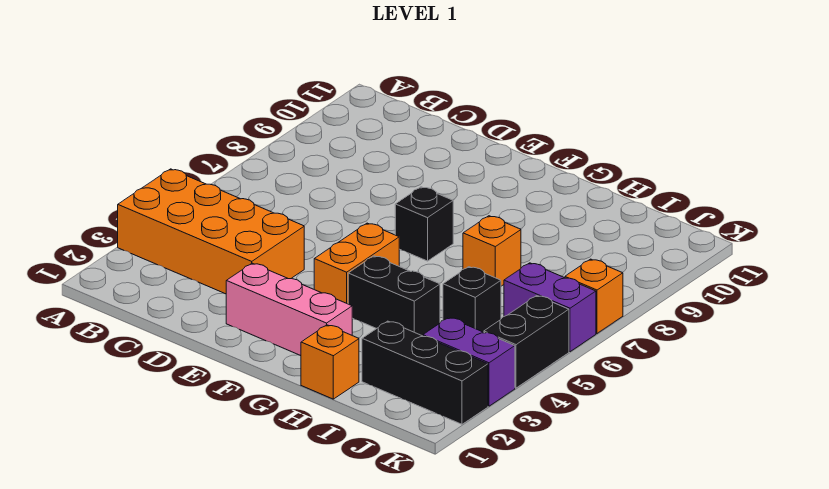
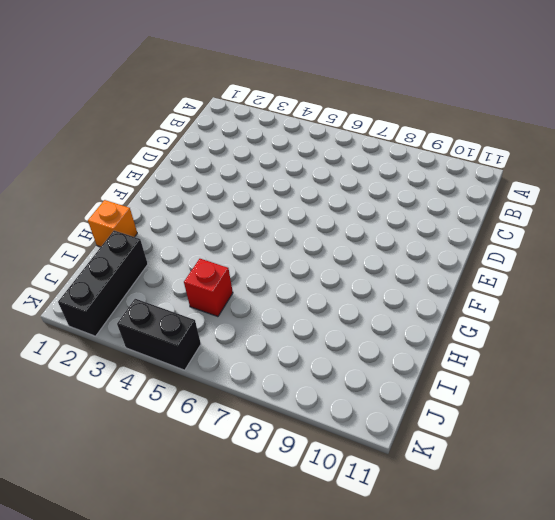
red brick I5 level 1 -> black brick I5 level 1
none -> orange brick A3:D4 level 1
none -> pink brick E2:G2 level 1
none -> orange brick F4:F5 level 1

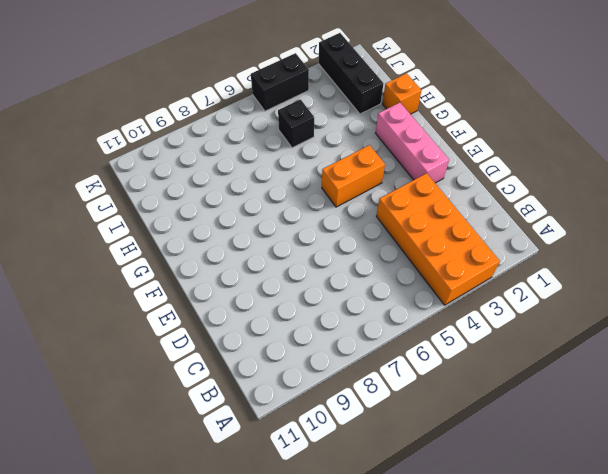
none -> black brick F7 level 1
none -> black brick G4:H4 level 1
none -> orange brick H7 level 1

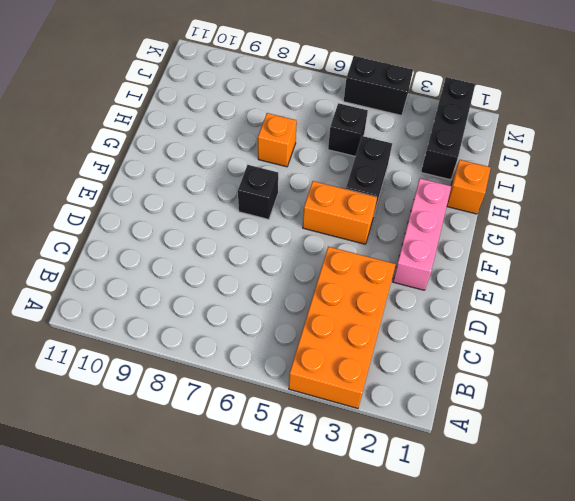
none -> purple brick J3:K3 level 1
none -> purple brick J6:K6 level 1
none -> orange brick K7 level 1

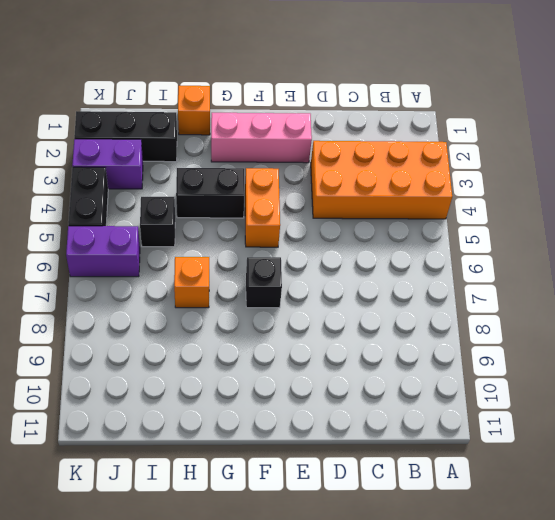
none -> orange brick K7 level 1

